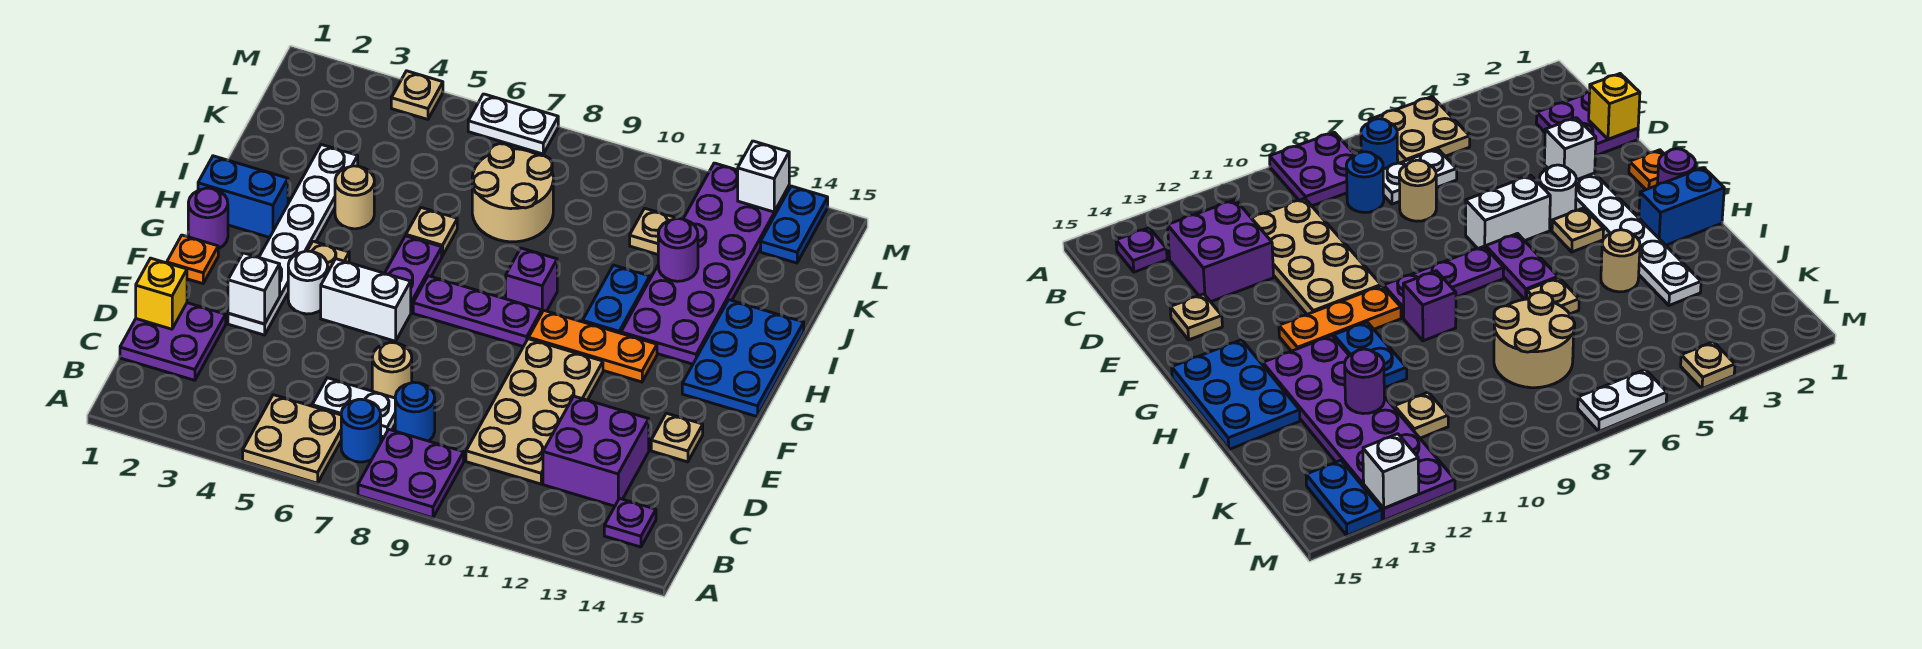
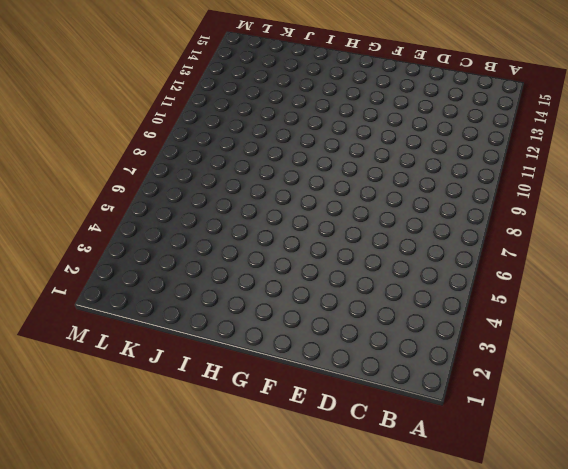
none -> tan plate A5:B6 level 1
none -> purple plate A8:B9 level 1
none -> blue round brick B7 level 1
none -> purple plate B14 level 1

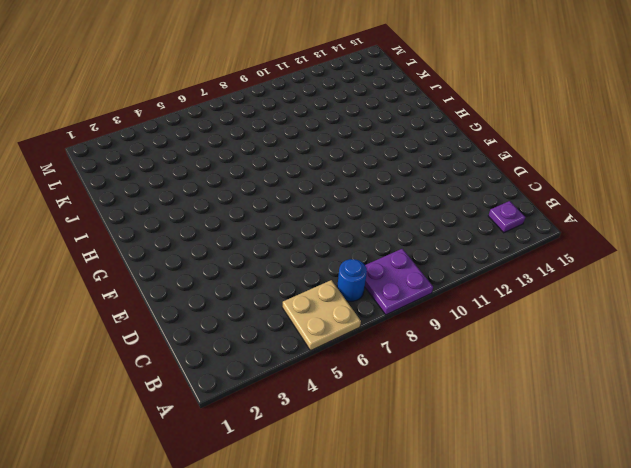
none -> purple plate C1:D2 level 1
none -> white plate C6:C7 level 1
none -> blue round brick C8 level 1
none -> tan plate C10:F11 level 1

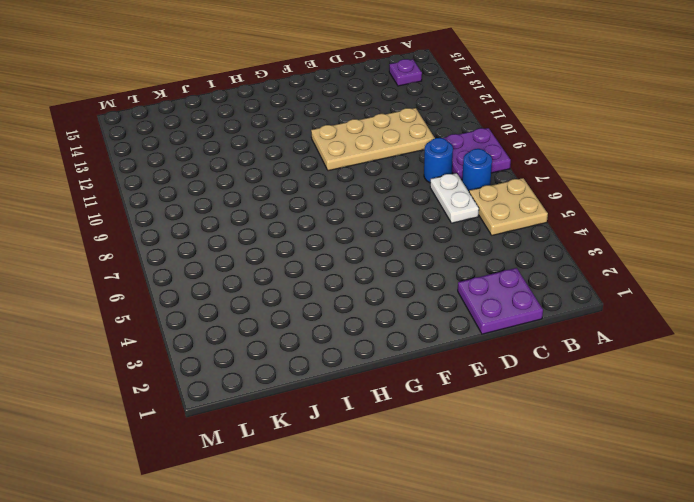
none -> purple brick C12:D13 level 1
none -> tan round brick D7 level 1
none -> white plate E3:J3 level 1
none -> tan plate E14 level 1

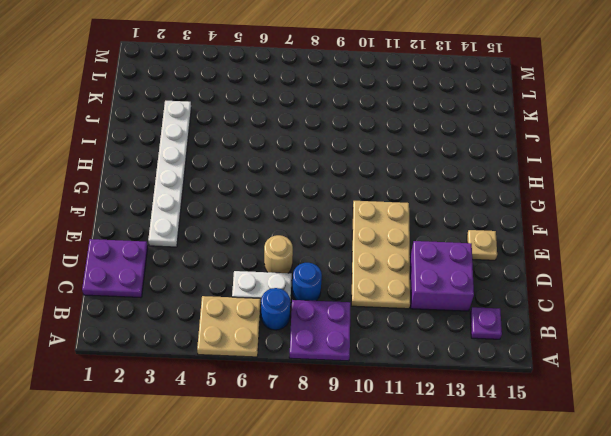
none -> orange plate F1 level 1
none -> white round brick F4 level 1
none -> white brick F5:F6 level 1
none -> purple round brick G1 level 1

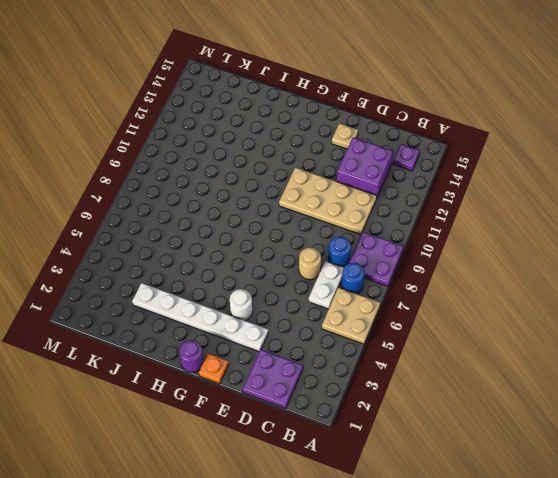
none -> white brick F5:F6 level 1
none -> tan plate G4 level 1
none -> purple plate G6:H6 level 1
none -> purple plate G7:G9 level 1

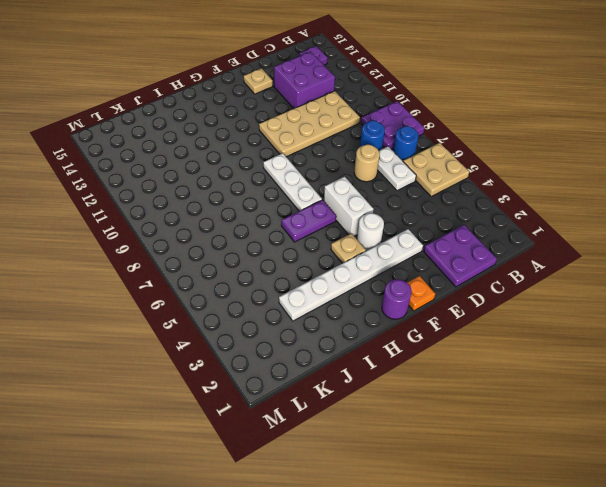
white plate G7:G9 level 1 -> purple plate G7:G9 level 1
none -> orange plate G10:G12 level 1
none -> blue plate G14:I15 level 1
none -> blue brick H1:H2 level 1
none -> purple brick H9 level 1

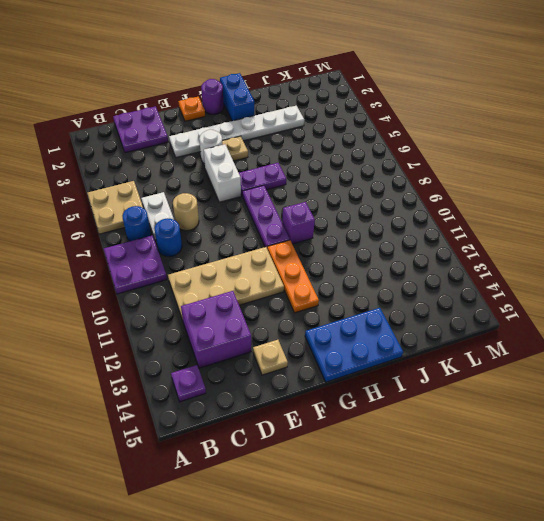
none -> blue plate H11:I11 level 1
none -> purple plate H12:M13 level 1
none -> tan round brick I4 level 1
none -> tan plate I6 level 1

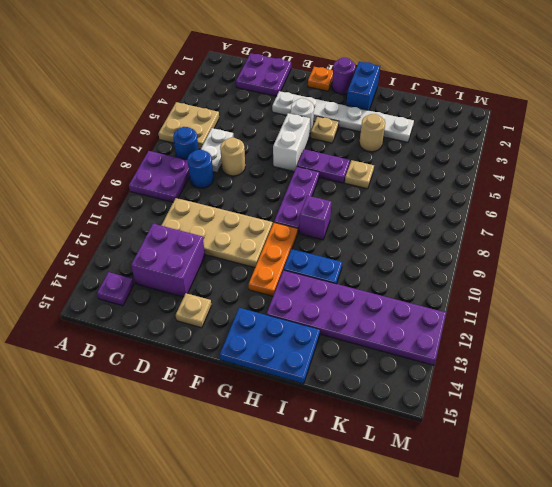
none -> tan round brick J7:K8 level 1
none -> tan plate K11 level 1
none -> blue plate L14:M14 level 1
none -> tan plate M4 level 1

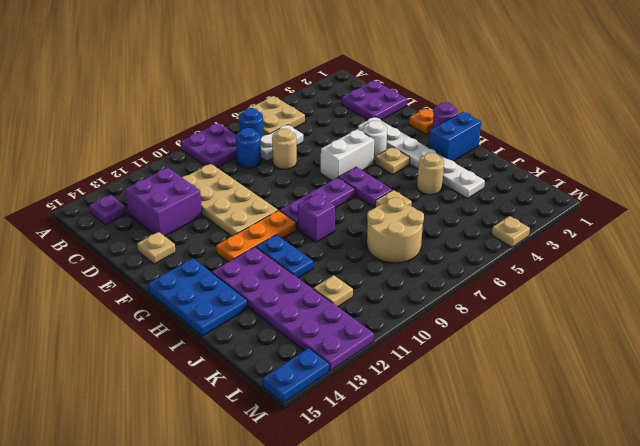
blue plate M14:M15 level 1 -> blue plate L14:M14 level 1
none -> white plate M6:M7 level 1
none -> yellow brick D1 level 2
none -> white brick E3 level 2
none -> purple round brick J12 level 2

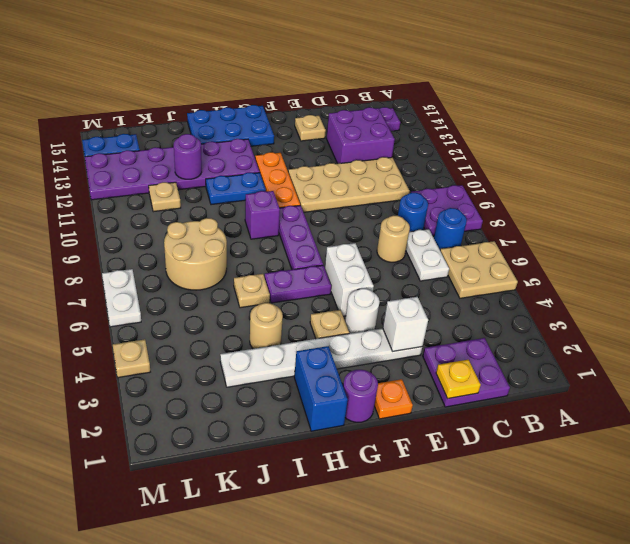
yellow plate D1 level 2 -> yellow brick D1 level 2
none -> white brick M13 level 2

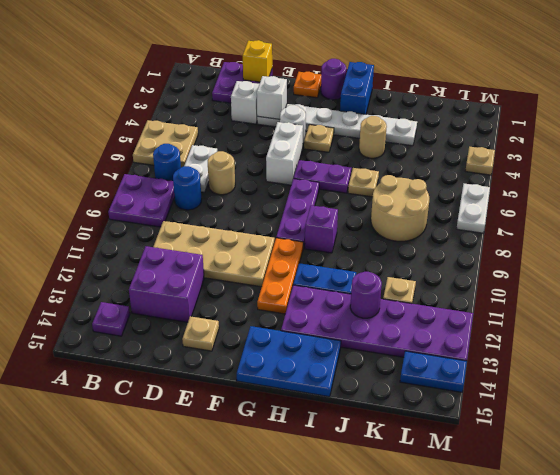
white brick D3 level 1 -> white brick M13 level 2

